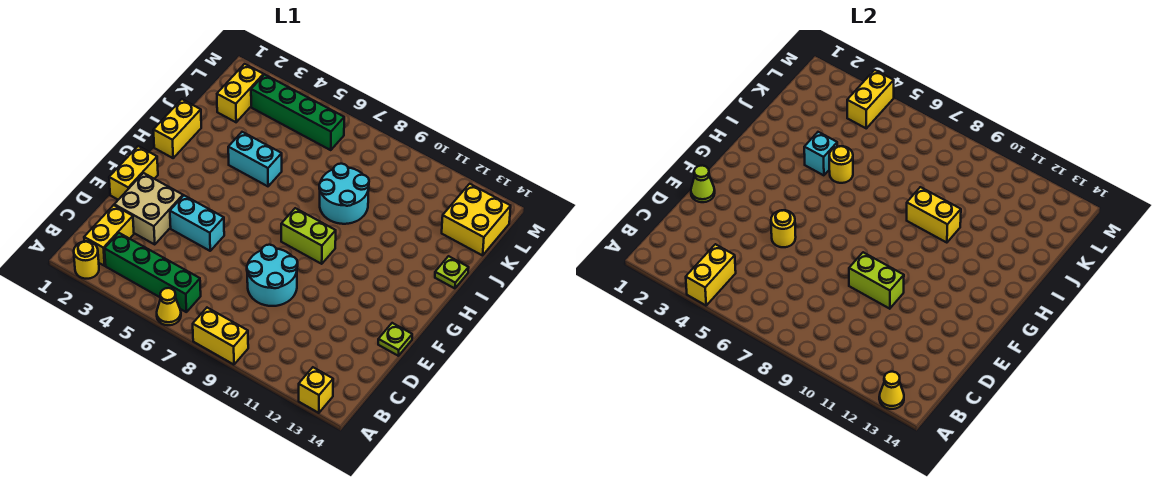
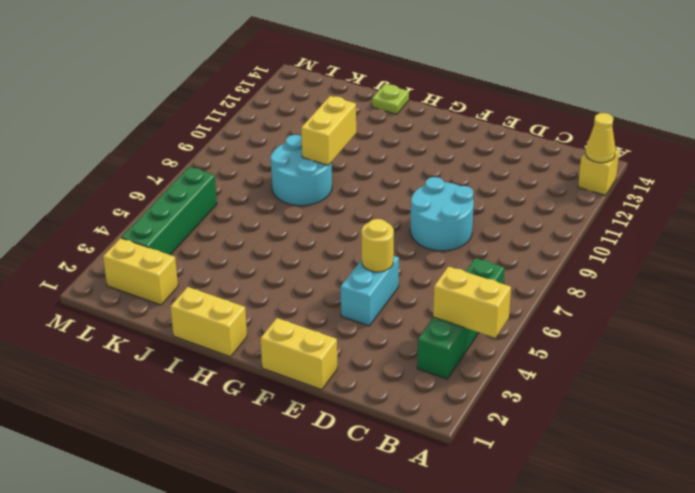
none -> yellow round brick A2 level 1
none -> yellow cone A6 level 1
none -> yellow brick A8:A9 level 1

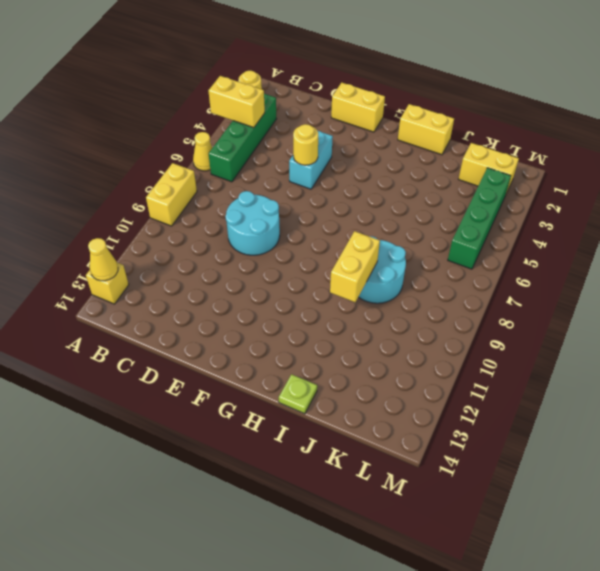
none -> yellow brick B2:C2 level 1
none -> tan brick D2:E3 level 1
none -> lime plate E14 level 1

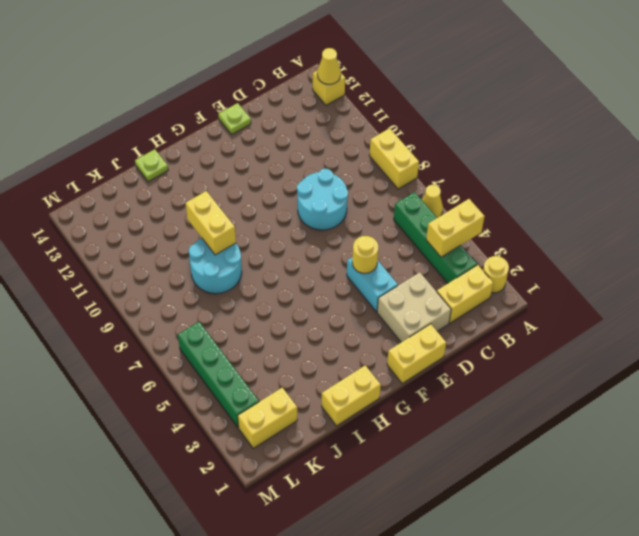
none -> lime brick G8:G9 level 1
none -> cyan brick I4:I5 level 1
none -> yellow brick K13:L14 level 1

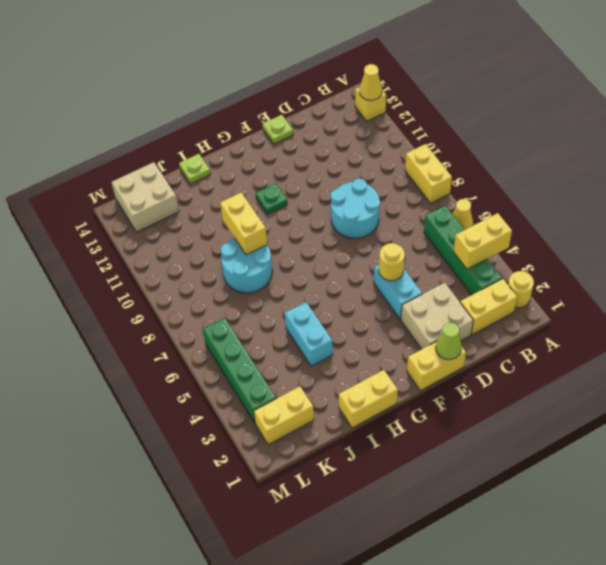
green plate G11 level 1 -> none
tan brick K13:L14 level 1 -> yellow brick K13:L14 level 1
none -> lime brick G8:G9 level 1
none -> lime brick E9:E10 level 2
none -> cyan brick I4 level 2

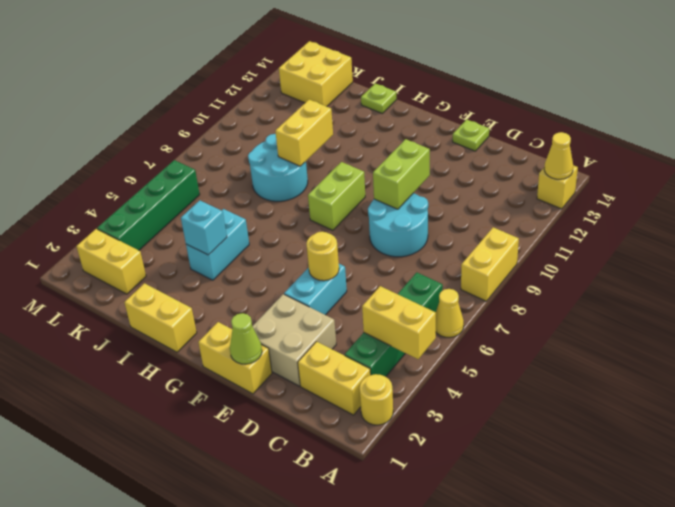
none -> yellow round brick I5 level 2
none -> yellow brick L4:M4 level 2

